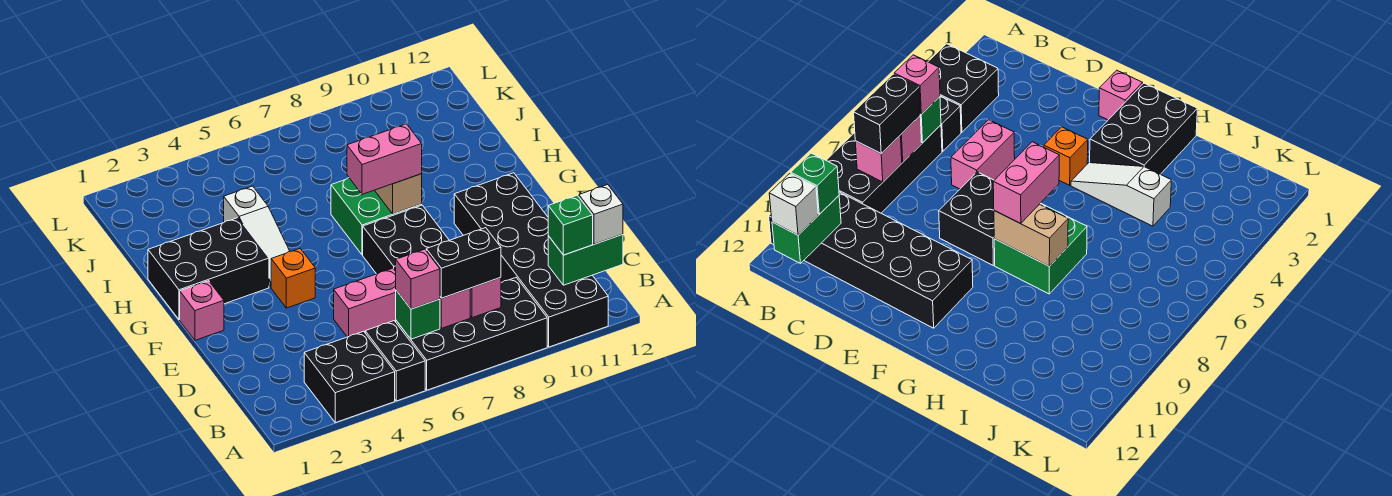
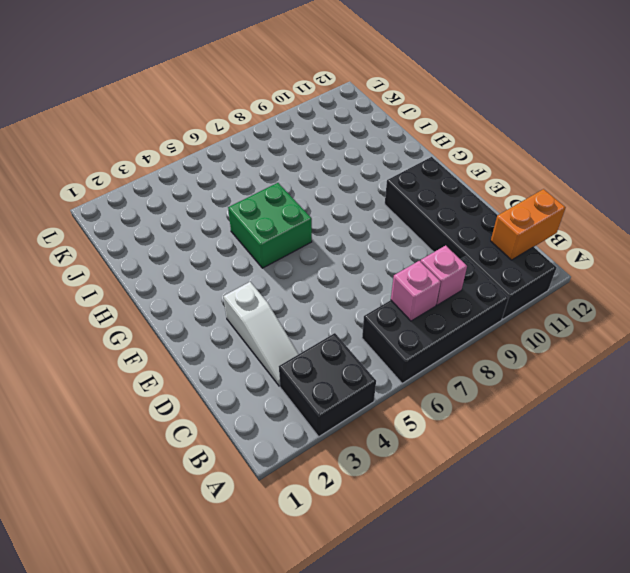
orange brick B11:B12 level 2 -> green brick B11:B12 level 2
white slope C3:E3 level 1 top E -> white slope G4:I4 level 1 top I
green brick G5:H6 level 1 -> green brick G7:H8 level 1
none -> black brick A5:B5 level 1
none -> pink brick D5:D6 level 1
none -> black brick E7:F8 level 1

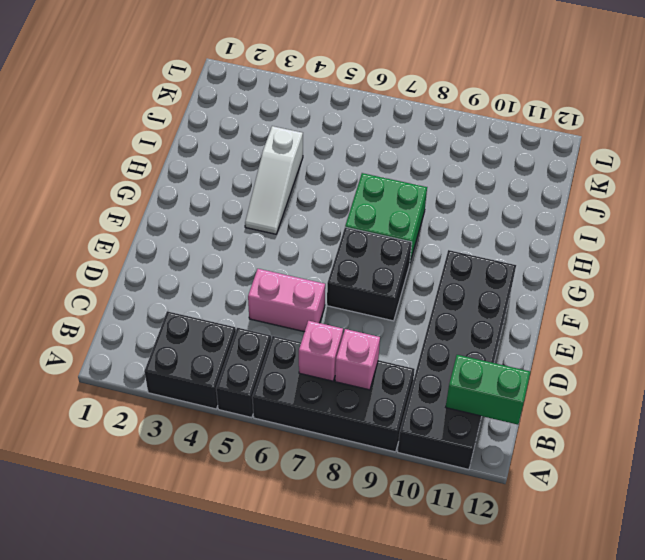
none -> pink brick F1 level 1
none -> orange brick F4 level 1
none -> black brick G1:H3 level 1

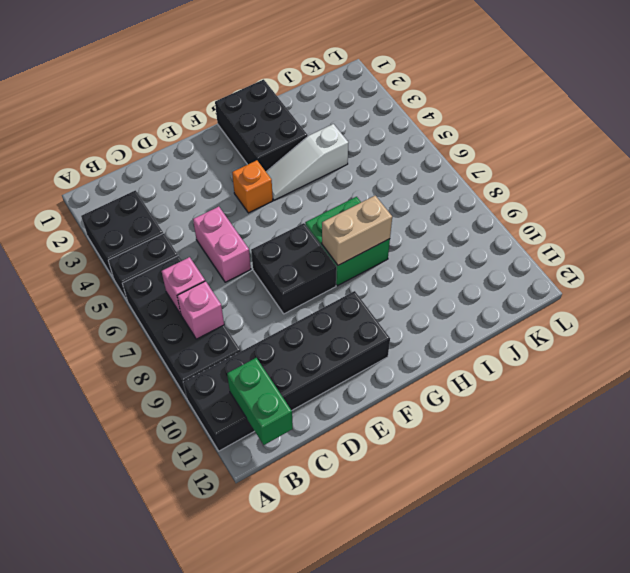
none -> pink brick F1 level 1
none -> green brick B6 level 2
none -> pink brick B6 level 3

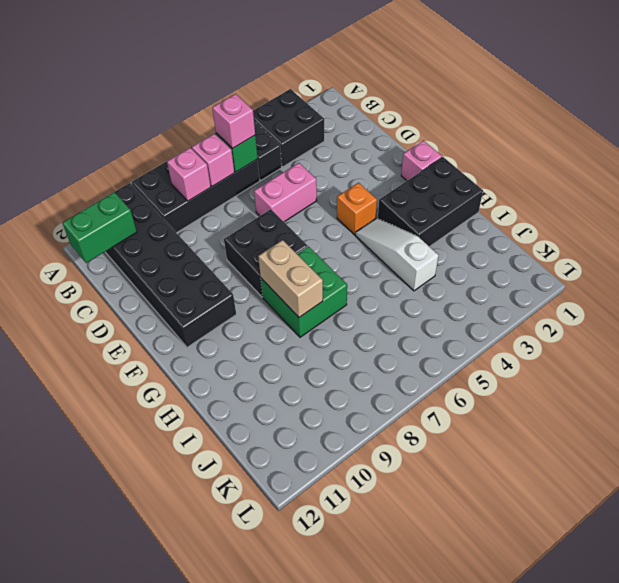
none -> black brick B7:B8 level 3
none -> green brick B11 level 3
none -> white brick B12 level 3

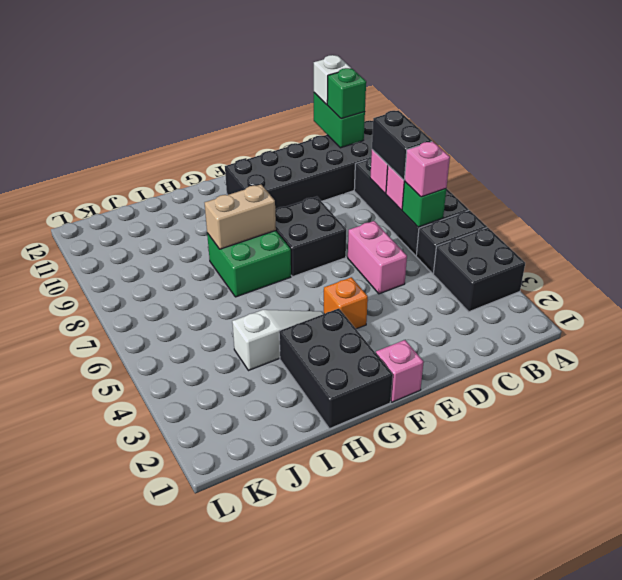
none -> pink brick G7:G8 level 3

